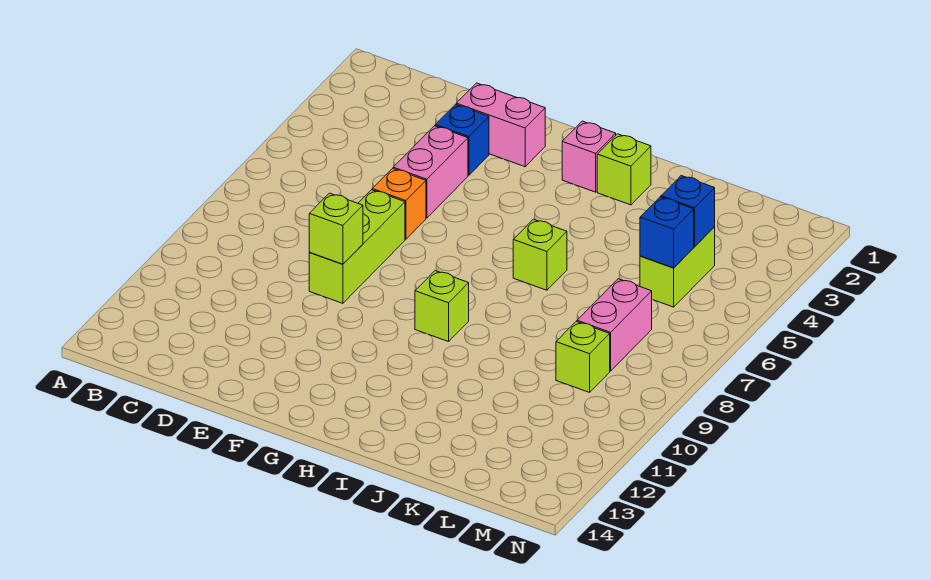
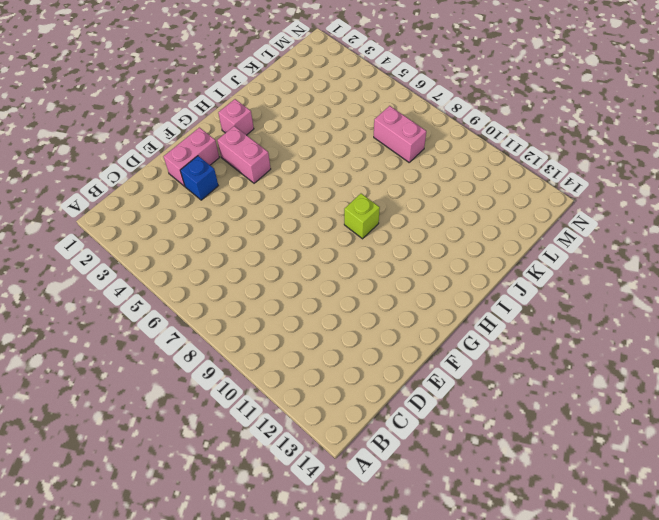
pink brick G3:G4 level 1 -> pink brick E4:E5 level 1
none -> orange brick E6 level 1
none -> lime brick E7:E9 level 1
none -> lime brick I2 level 1

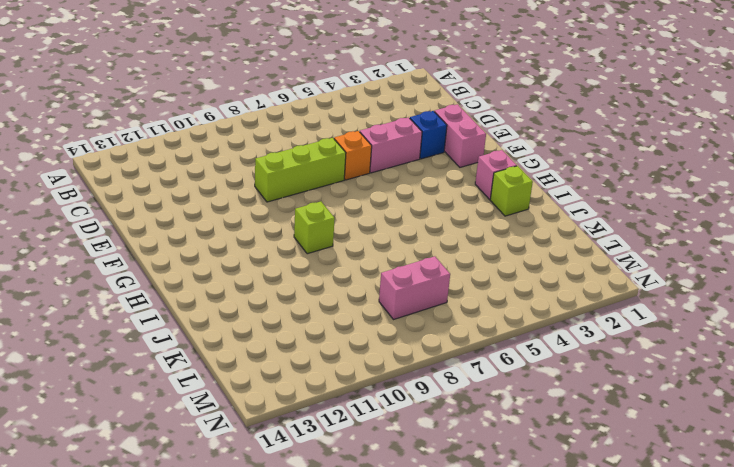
none -> lime brick I6 level 1
none -> lime brick L4:L5 level 1
none -> lime brick L9 level 1

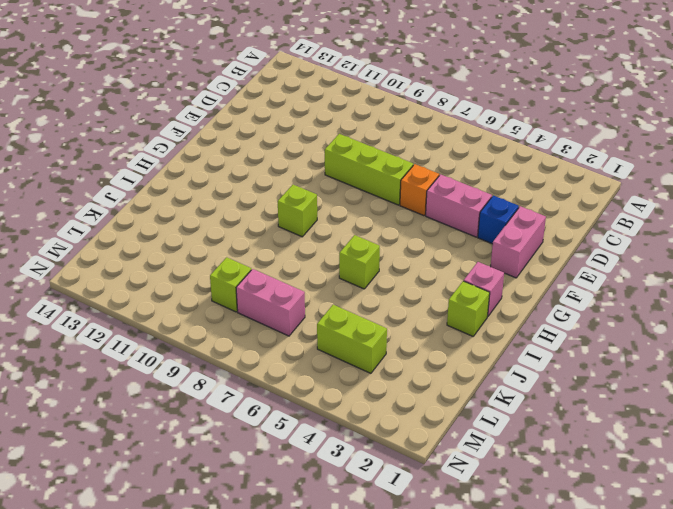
none -> lime brick E9 level 2
none -> blue brick L4 level 2
none -> blue brick L5 level 2

